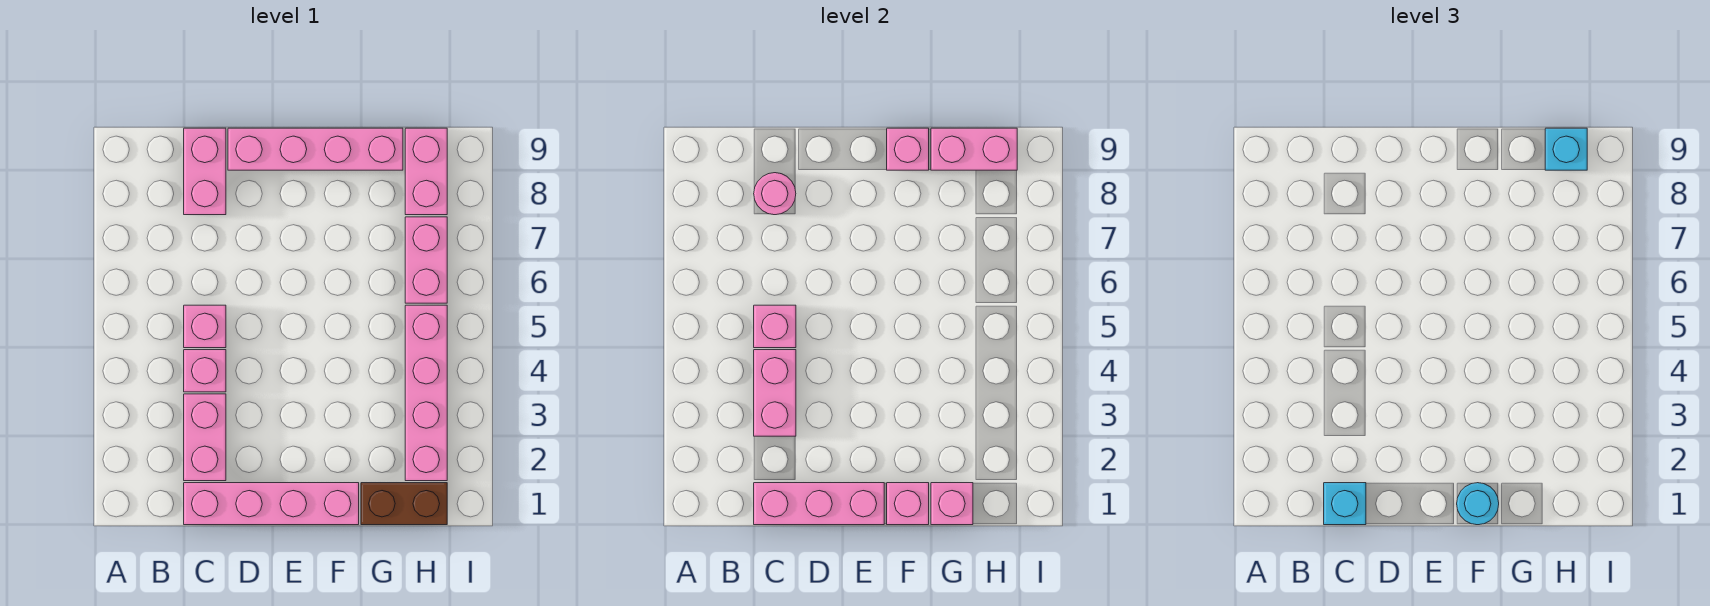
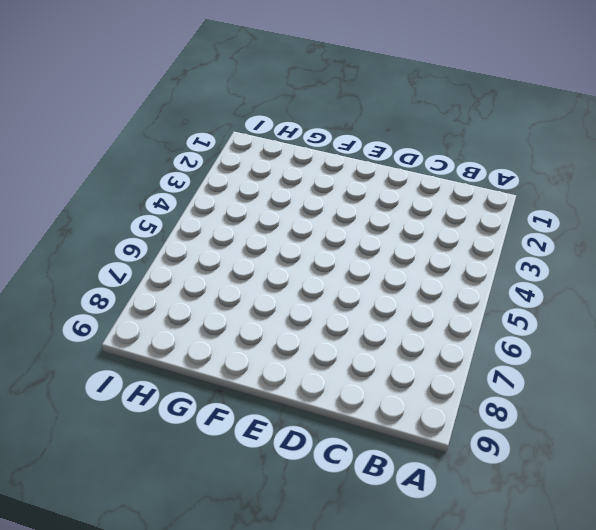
none -> pink brick C1:F1 level 1
none -> pink brick C2:C3 level 1
none -> pink brick C4 level 1

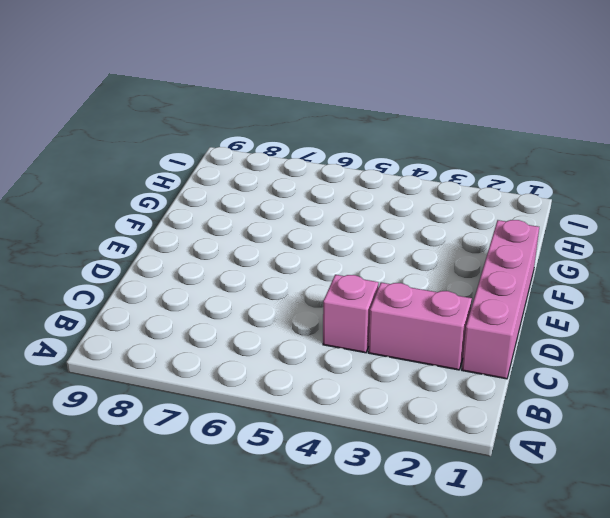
none -> pink brick C5 level 1
none -> pink brick C8:C9 level 1
none -> pink brick D9:G9 level 1

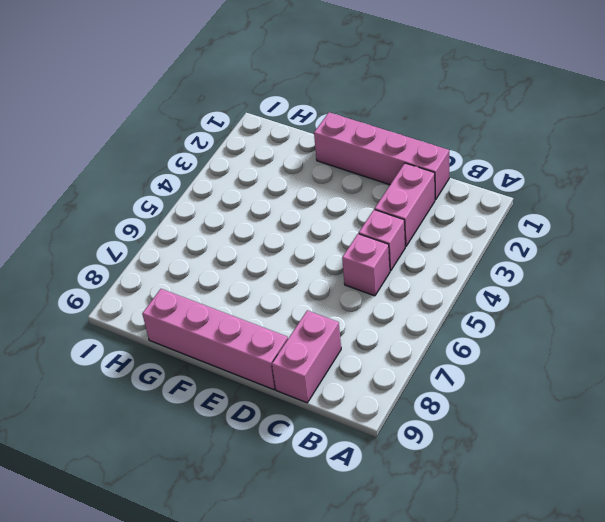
none -> brown brick G1:H1 level 1
none -> pink brick H2:H5 level 1
none -> pink brick H6:H7 level 1

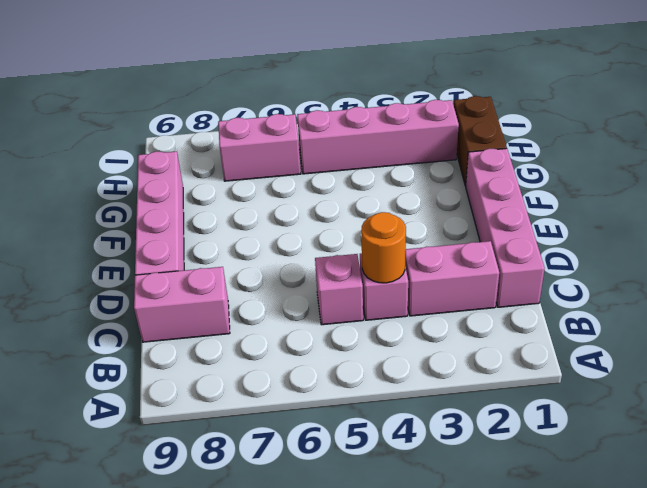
orange round brick C4 level 2 -> pink brick C3:C4 level 2
none -> pink brick H8:H9 level 1
none -> pink brick C1:E1 level 2
none -> pink brick C5 level 2

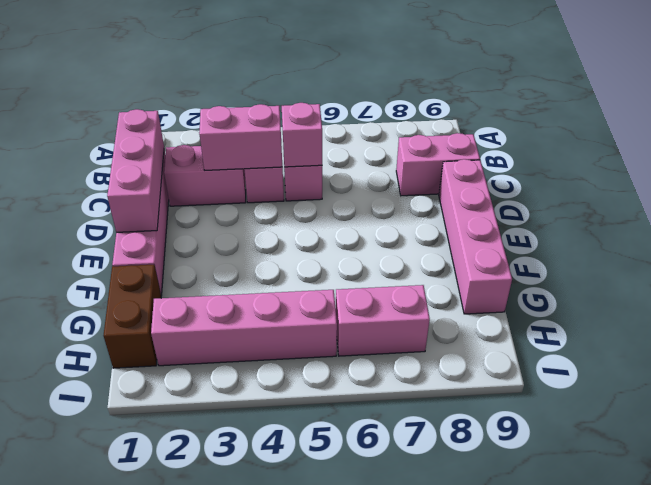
none -> pink brick H8:H9 level 1
none -> pink round brick C8 level 2
none -> pink brick F1 level 2

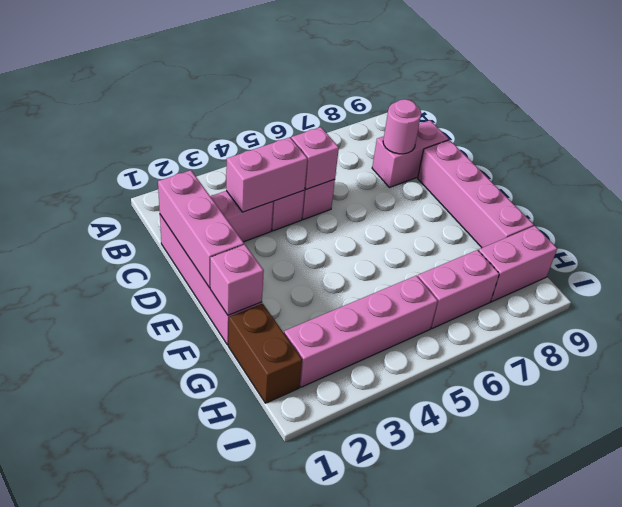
none -> pink brick F9 level 2
none -> pink brick G1 level 2
none -> pink brick G9:H9 level 2

